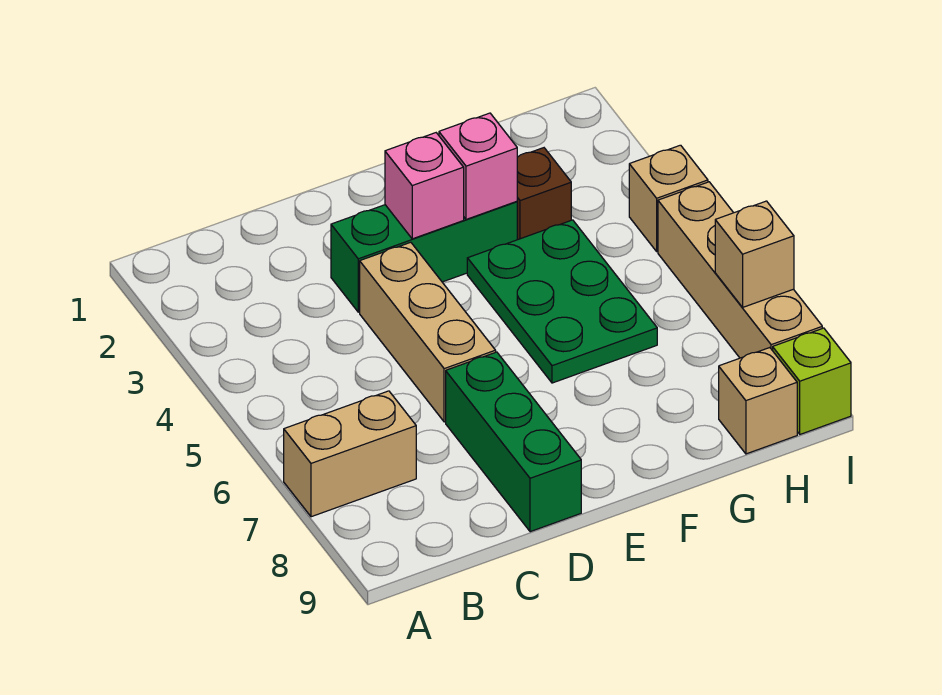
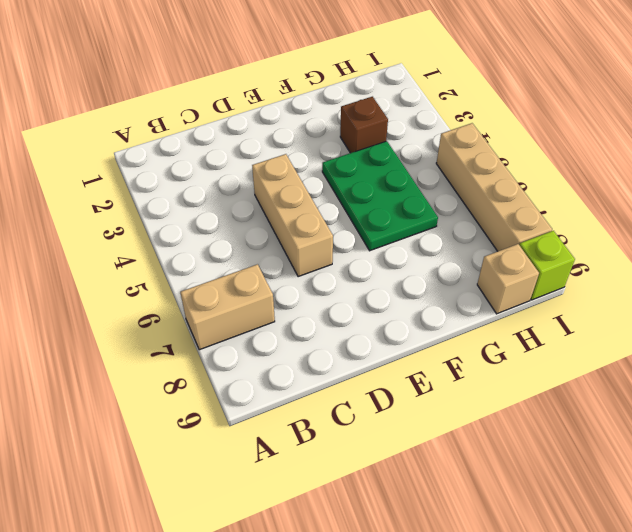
none -> green brick D3:F3 level 1
none -> green brick D7:D9 level 1
none -> tan brick I4 level 1

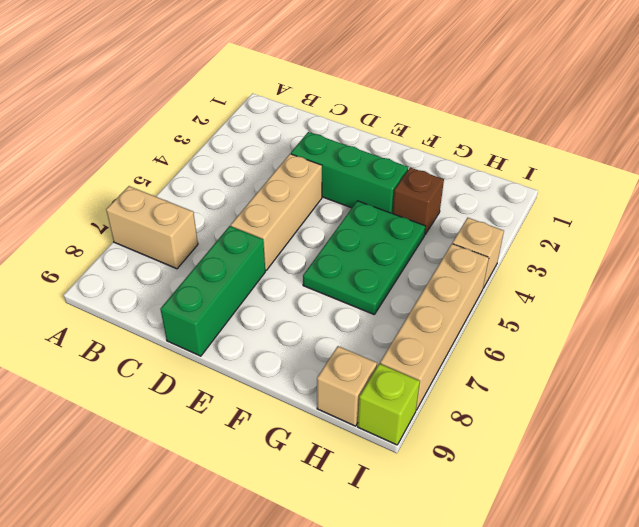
none -> pink brick E3 level 2
none -> pink brick F3 level 2
none -> tan brick I7 level 2

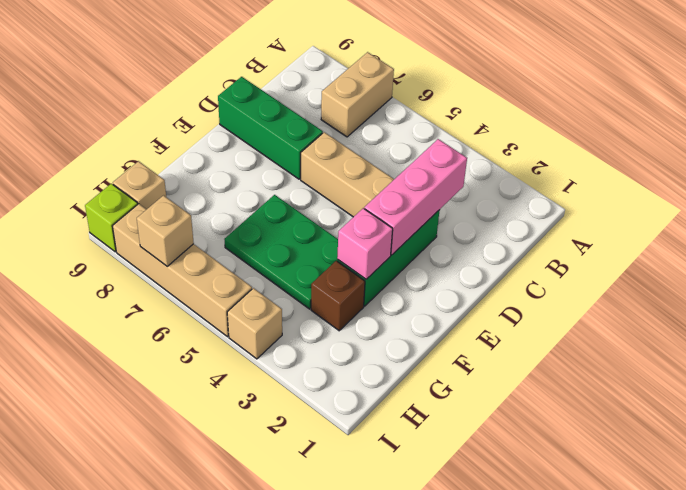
pink brick C3:E3 level 2 -> pink brick E3 level 2

